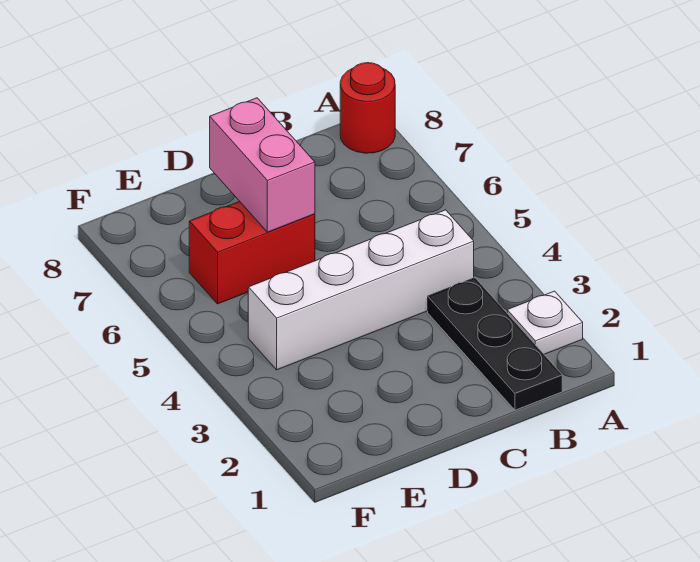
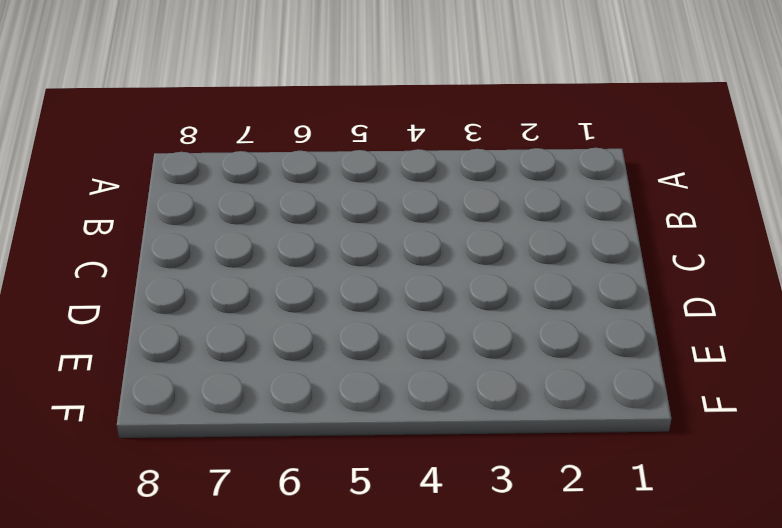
none -> white plate A2 level 1
none -> red round brick A8 level 1

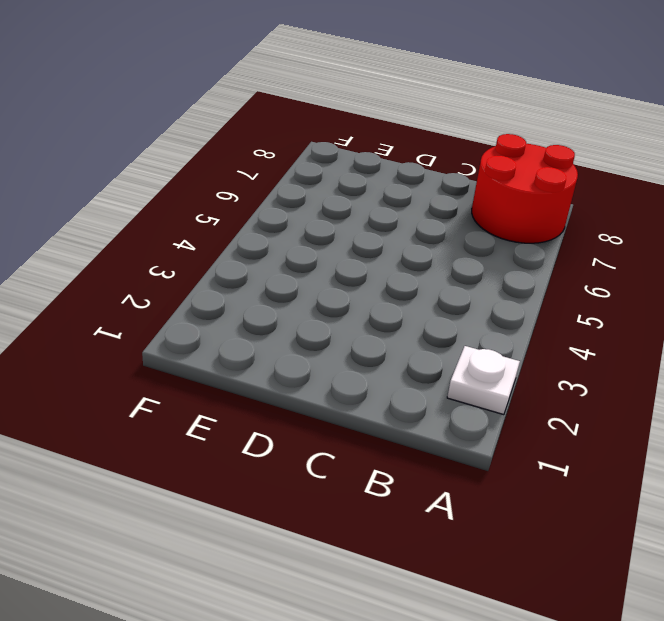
red round brick A7:B8 level 1 -> red round brick A8 level 1
none -> black plate B1:B3 level 1
none -> white brick B4:E4 level 1

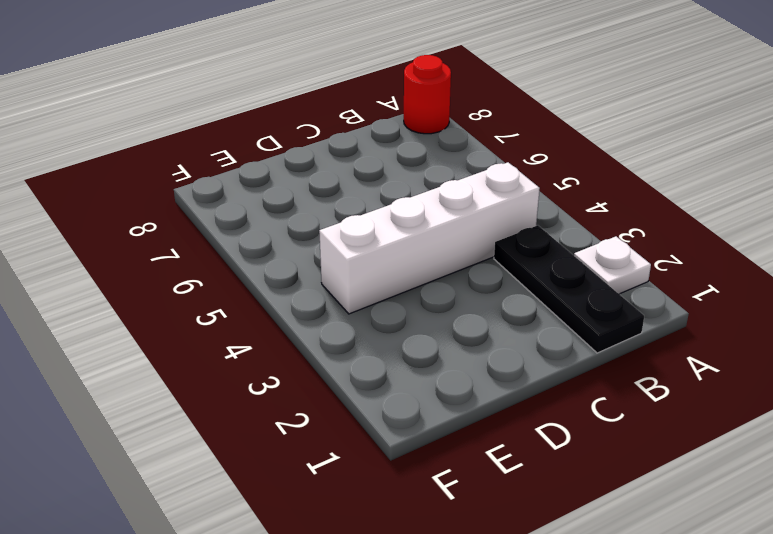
none -> red brick D6:E6 level 1
none -> pink brick D6:D7 level 2

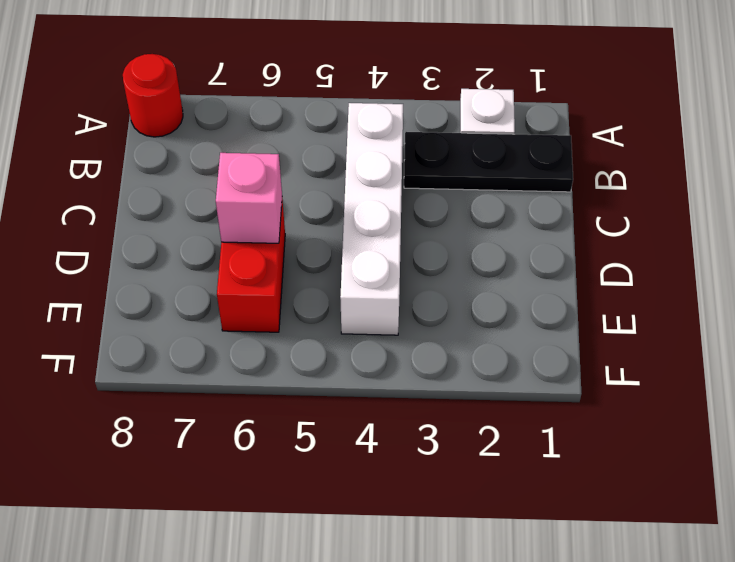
pink brick D6 level 2 -> pink brick D6:D7 level 2

